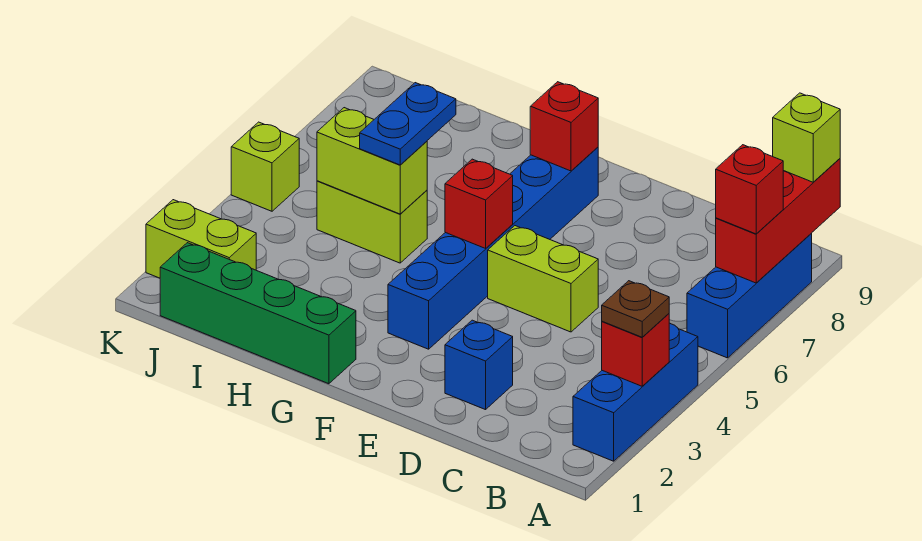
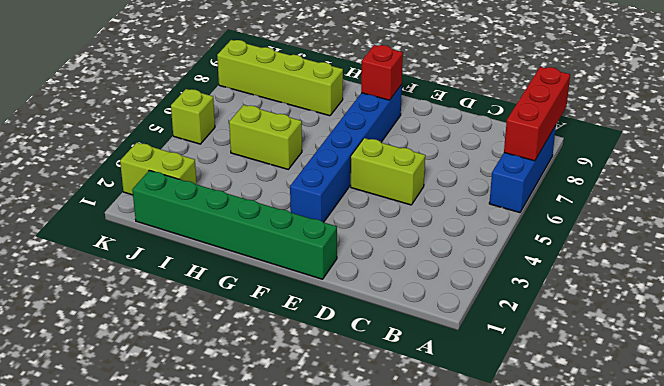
green brick E1:J1 level 1 -> green brick G1:J1 level 1
lime brick H8:K8 level 1 -> none
none -> blue brick A2:A4 level 1
none -> blue brick D2 level 1
none -> red brick A3 level 2

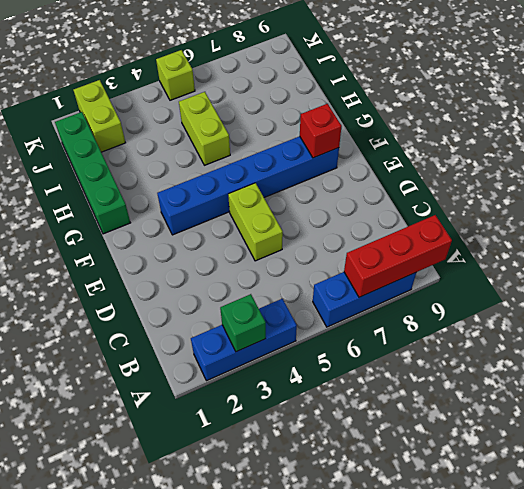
green brick A3 level 2 -> red brick A3 level 2
none -> blue brick D2 level 1
none -> red brick F5 level 2
none -> lime brick H5:I5 level 2

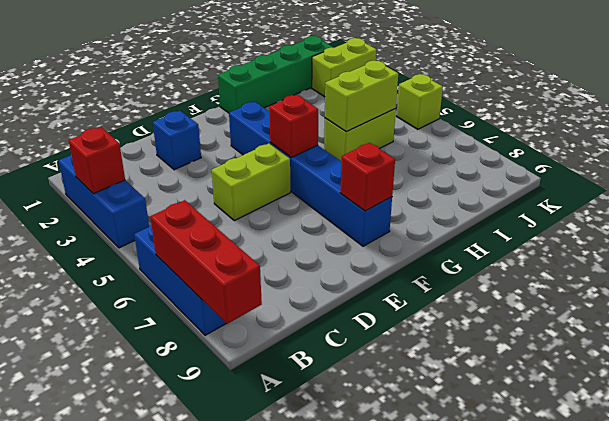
none -> brown plate A3 level 3
none -> red brick A7 level 3
none -> lime brick A9 level 3

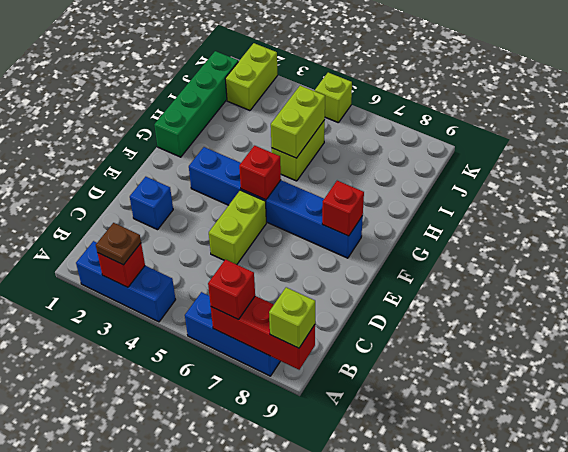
none -> blue plate H5:H6 level 3

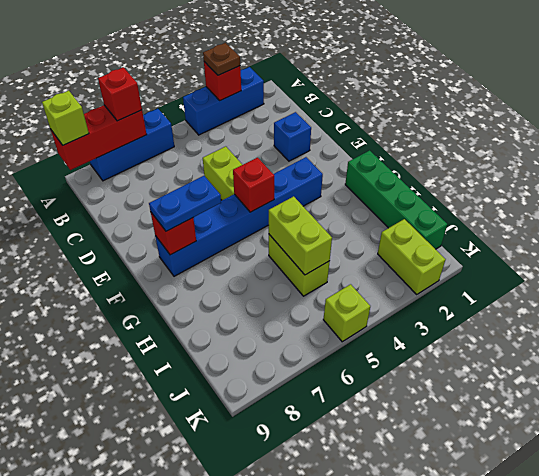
blue plate F7:F8 level 3 -> blue plate H5:H6 level 3

